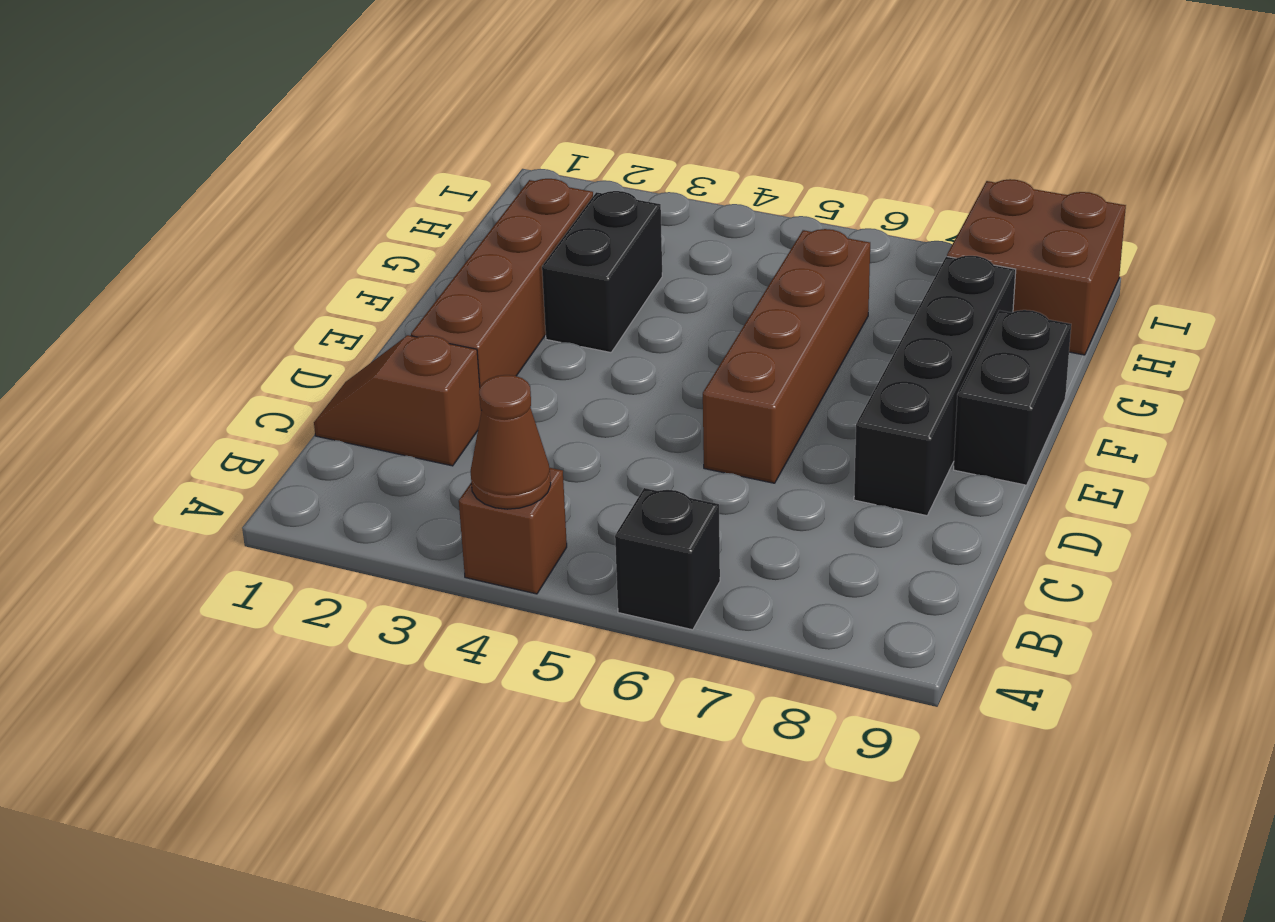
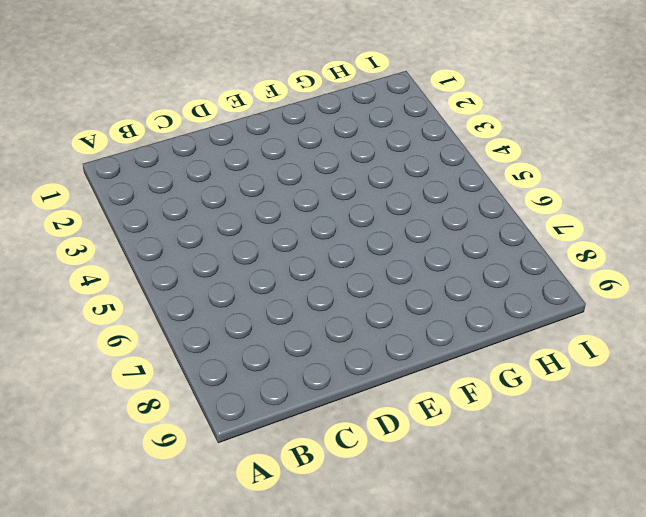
none -> brown brick A4 level 1
none -> black brick A6 level 1

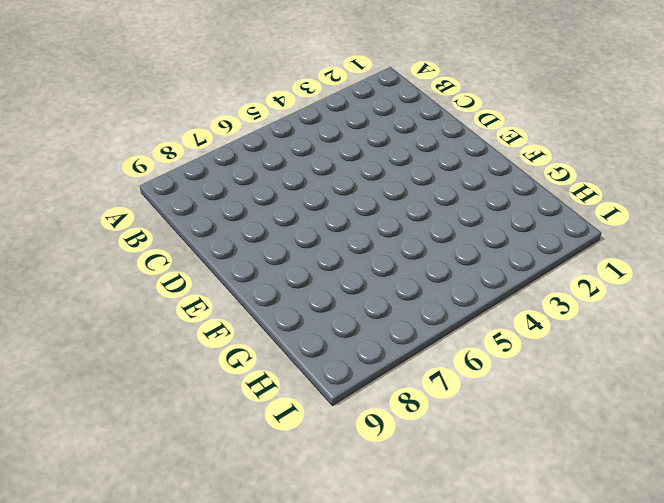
none -> brown brick A4 level 1
none -> black brick A6 level 1

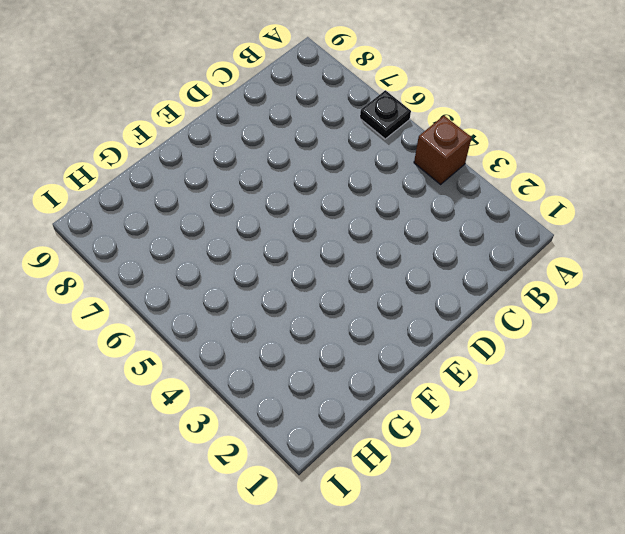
black plate A6 level 1 -> black brick A6 level 1
none -> brown slope C1:C2 level 1 top 2
none -> brown brick D2:G2 level 1

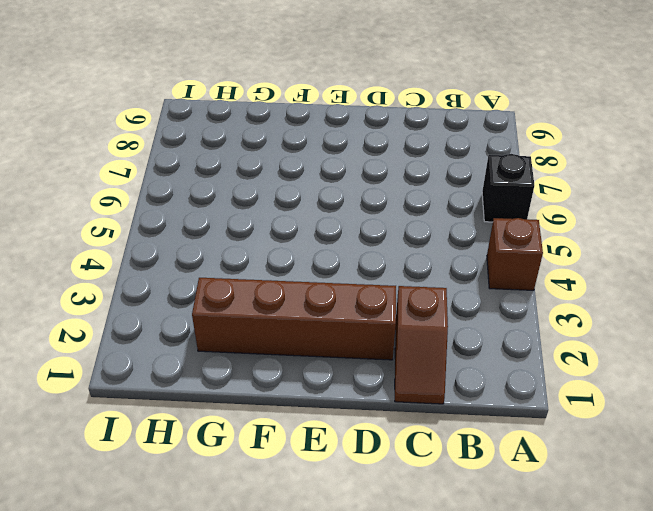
none -> brown brick D6:G6 level 1
none -> black brick D8:G8 level 1

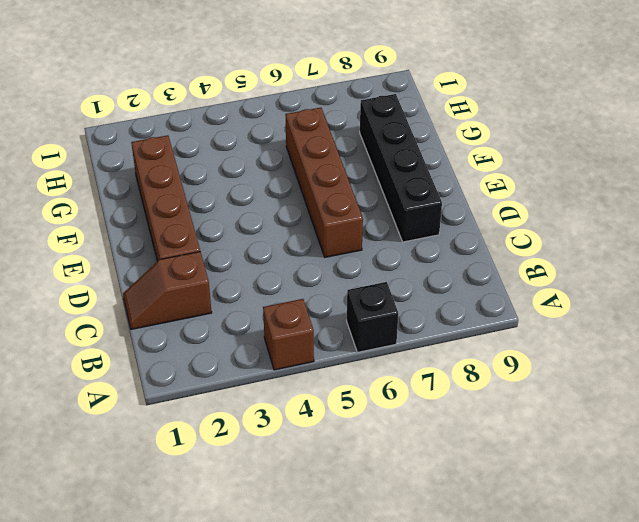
none -> black brick E9:F9 level 1
none -> black brick F3:G3 level 1

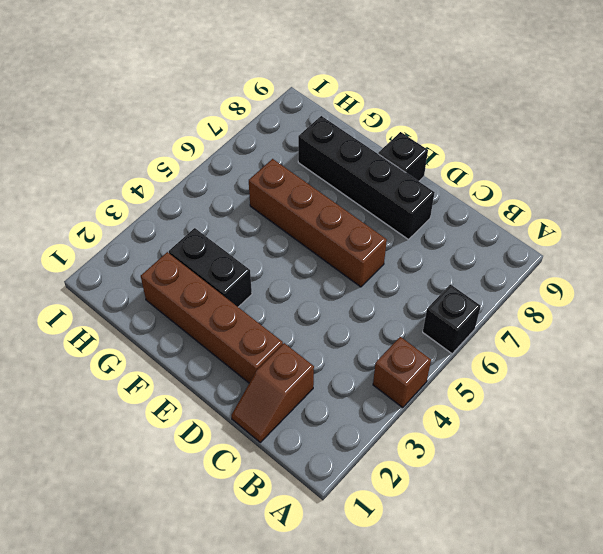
black brick E9 level 1 -> black brick E9:F9 level 1
none -> brown brick H8:I9 level 1
none -> brown cone A4 level 2

